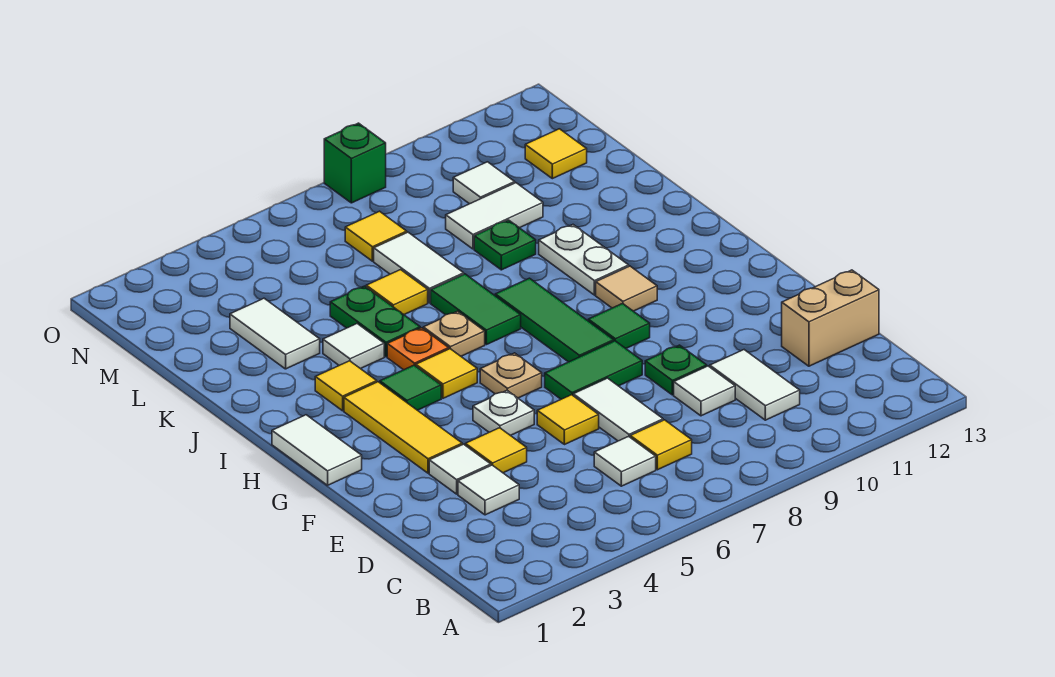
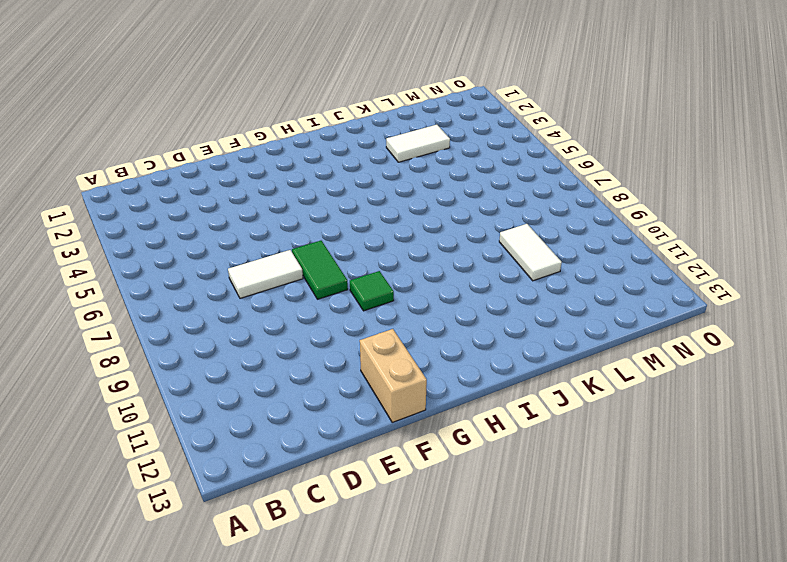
tan brick F12:F13 level 1 -> tan brick D12:D13 level 1
none -> white tile C6 level 1
none -> yellow tile C7 level 1
none -> white tile C10:D10 level 1
none -> white tile D3 level 1

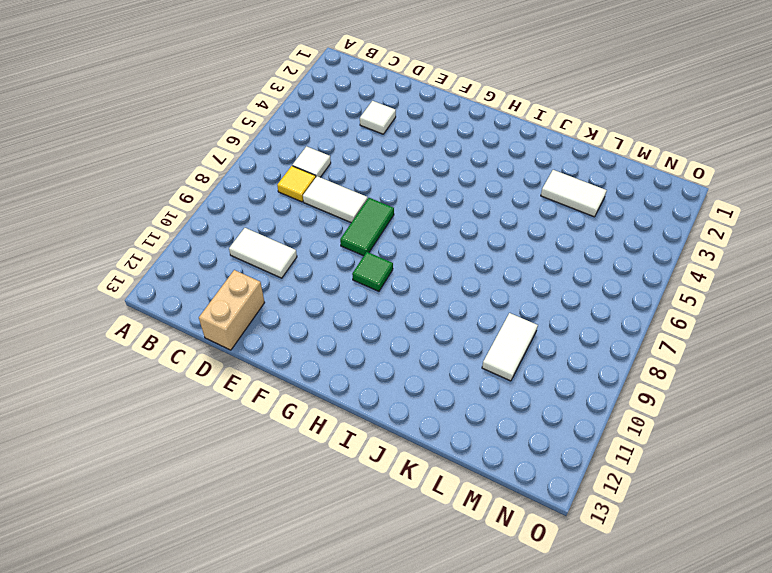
none -> white tile D9 level 1
none -> white tile E3 level 1
none -> yellow tile E4 level 1
none -> yellow tile E6 level 1

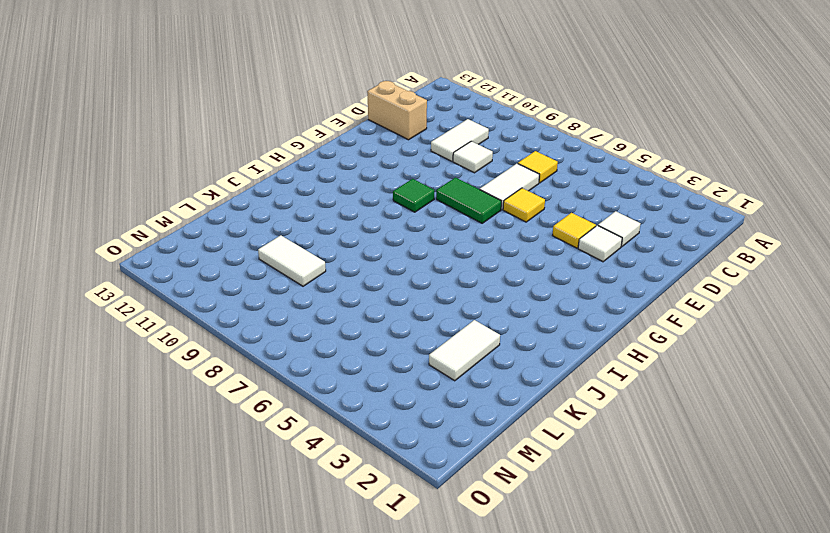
none -> white tile C6 level 1
none -> green plate E9 level 1
none -> yellow tile F3:H3 level 1
none -> white plate F5 level 1

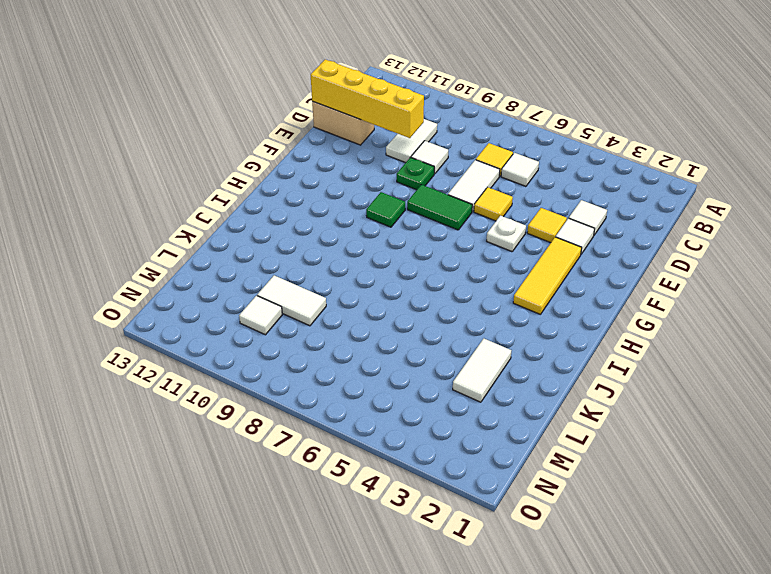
yellow brick D10:D13 level 2 -> none
none -> white tile G1:H1 level 1
none -> tan plate G6 level 1
none -> green tile G8:I8 level 1
none -> green tile H4 level 1

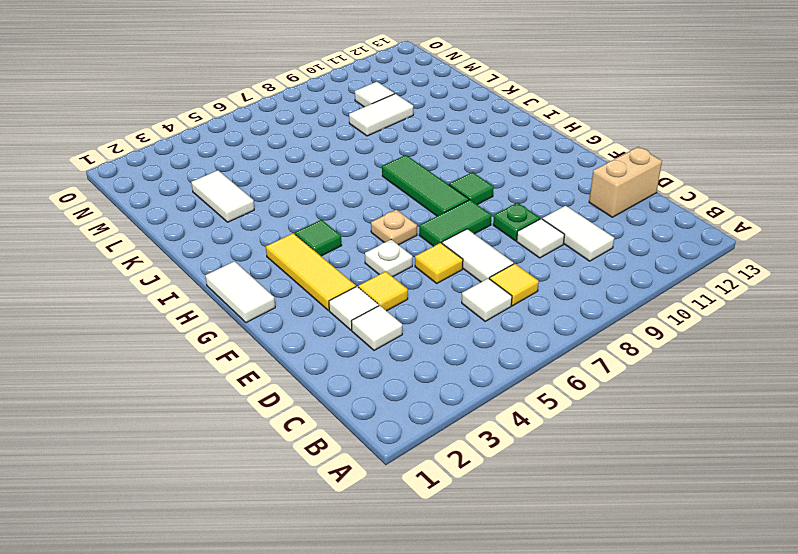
none -> yellow tile H5 level 1
none -> tan tile H10 level 1
none -> yellow tile I3 level 1
none -> orange plate I5 level 1

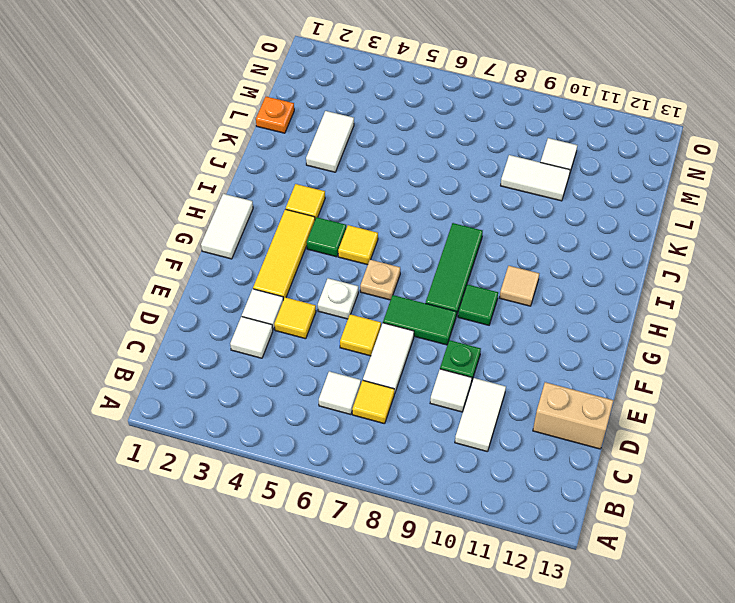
orange plate L1 level 1 -> orange plate I5 level 1
none -> tan plate I6 level 1
none -> green tile I7:J7 level 1
none -> white plate I10:J10 level 1
none -> white tile J4 level 1

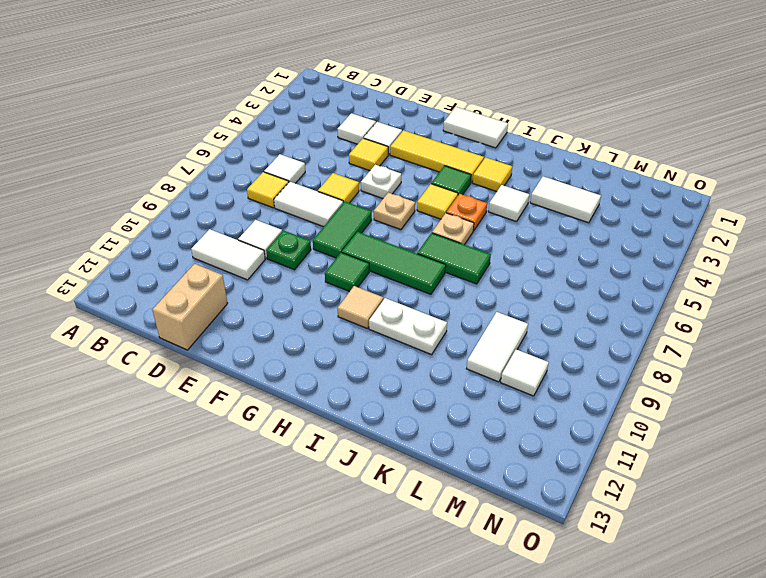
none -> green plate J5:K5 level 1
none -> yellow tile K6 level 1
none -> white tile K7:L7 level 1
none -> green plate K9 level 1

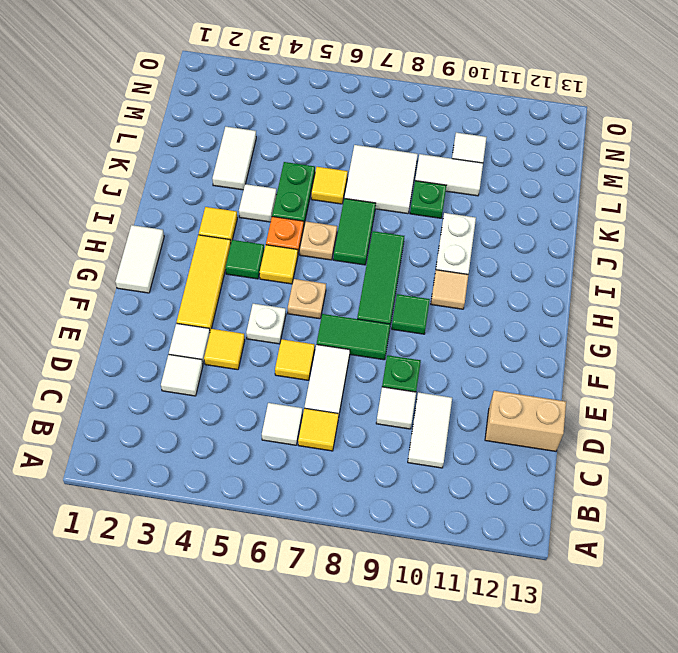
white tile K7:L8 level 1 -> white tile K7:L7 level 1
none -> yellow tile M7 level 1
none -> yellow tile M12 level 1
none -> green brick O8 level 1

